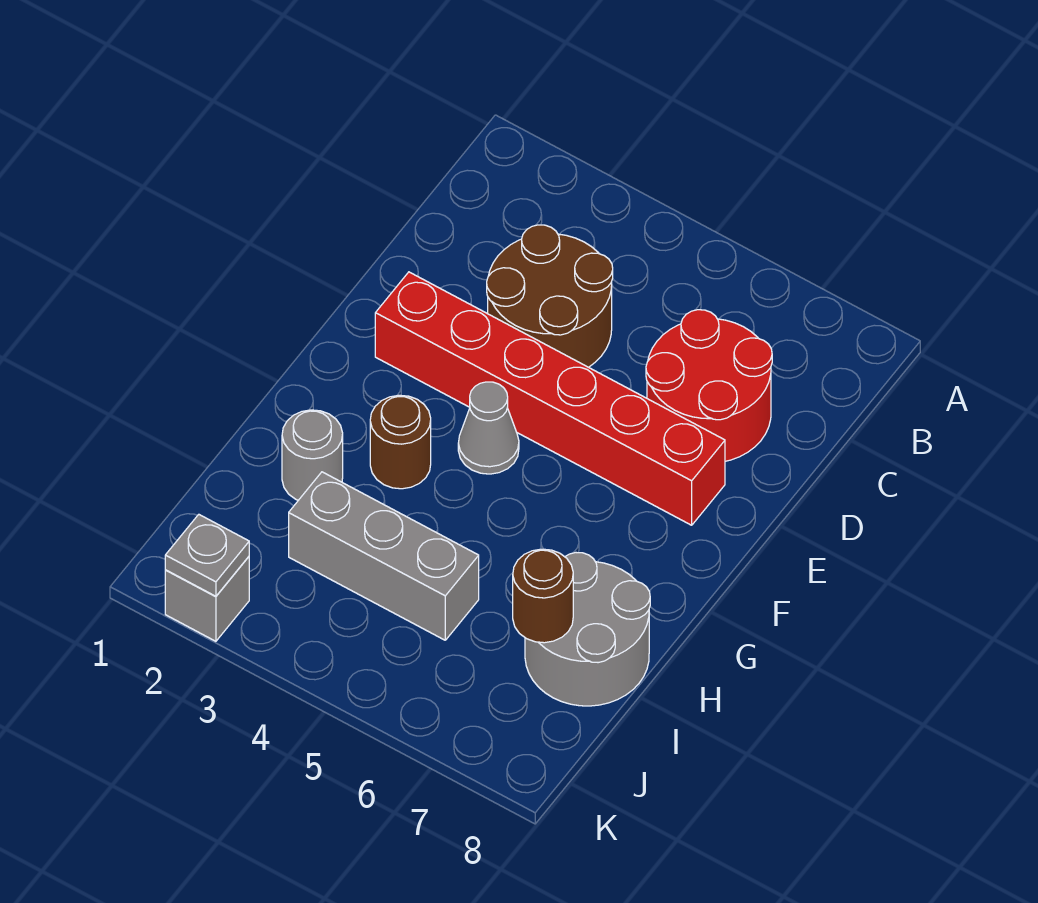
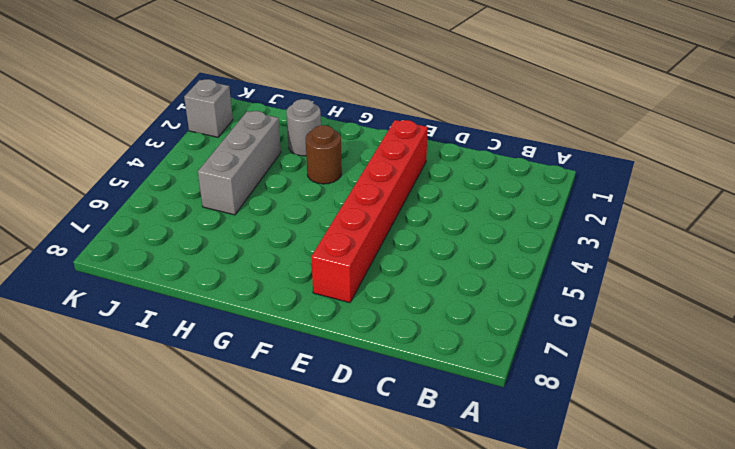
none -> brown round brick C3:D4 level 1
none -> red round brick C6:D7 level 1

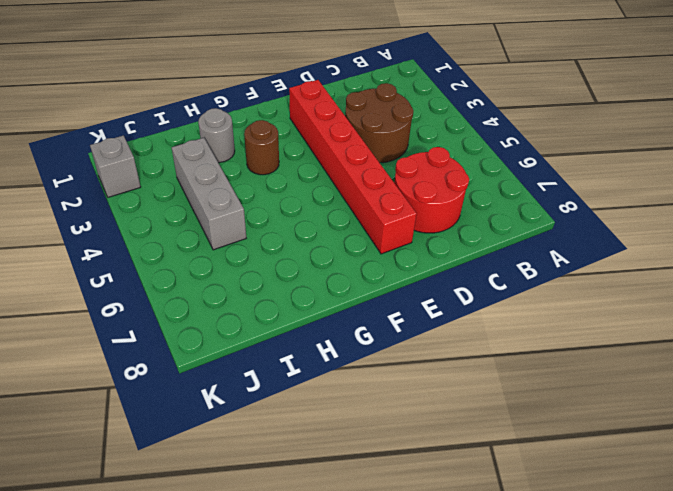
none -> grey cone F4 level 1
none -> grey round brick H7:I8 level 1

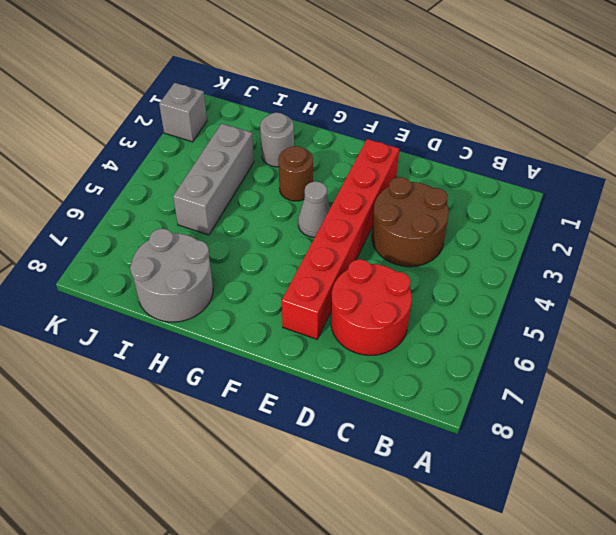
none -> brown round brick I7 level 2
none -> grey plate K2 level 2

